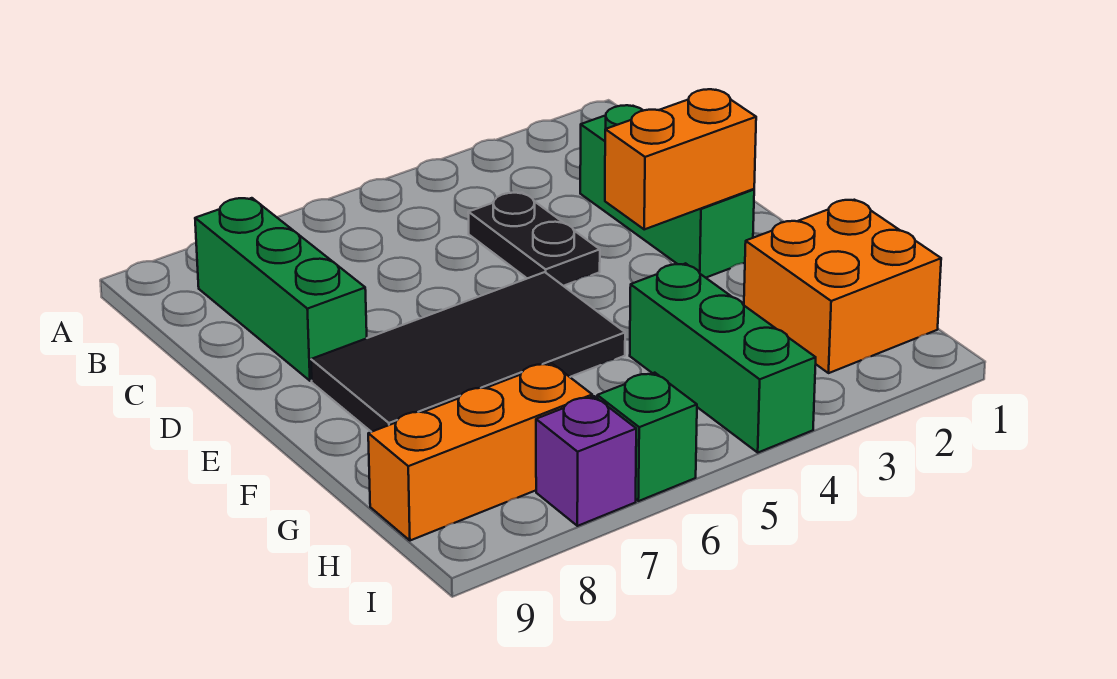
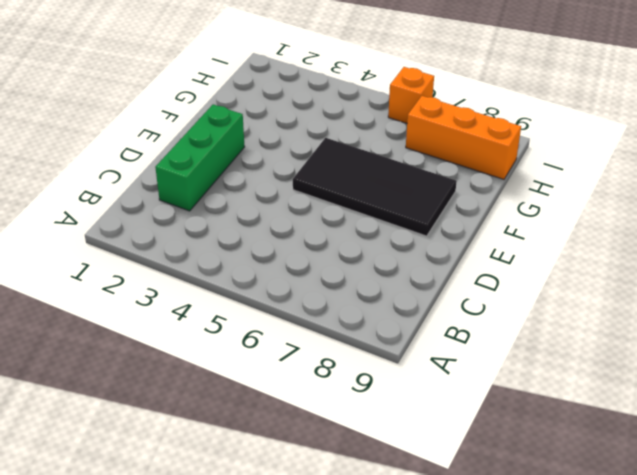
orange brick I6 level 1 -> green brick I6 level 1
none -> green brick B8:D8 level 1
none -> black plate C4:D4 level 1

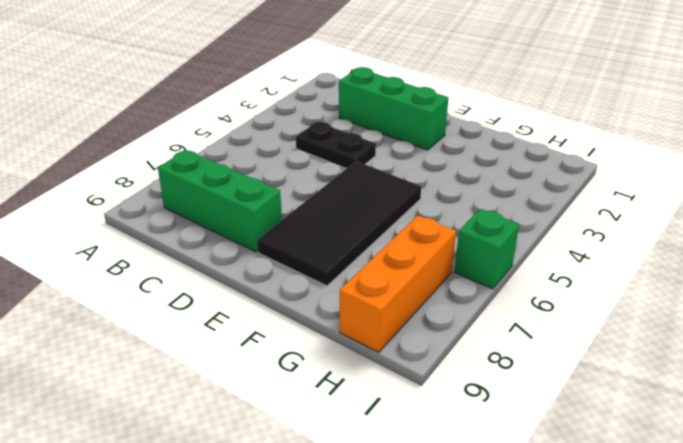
none -> orange brick G1:H2 level 1
none -> green brick G4:I4 level 1

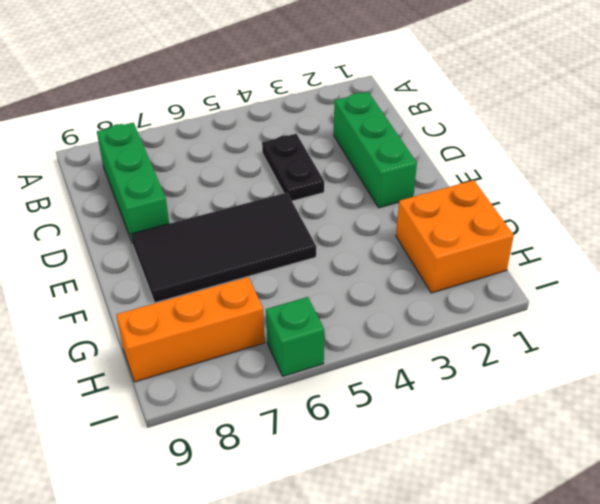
none -> green brick G4:I4 level 1
none -> purple brick I7 level 1

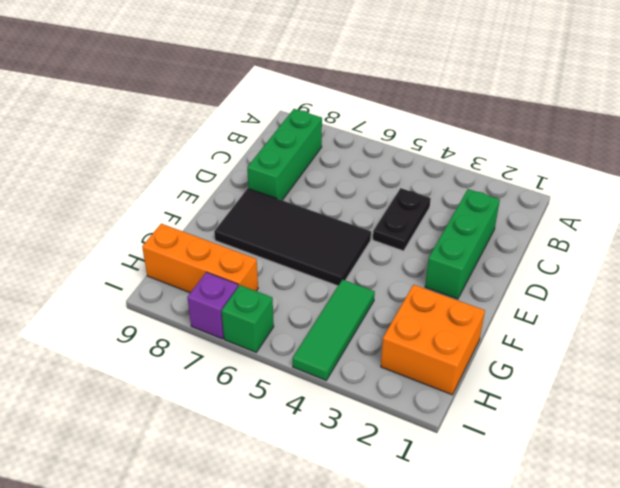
green tile G4:I4 level 1 -> green brick G4:I4 level 1
none -> orange brick E2:E3 level 2

